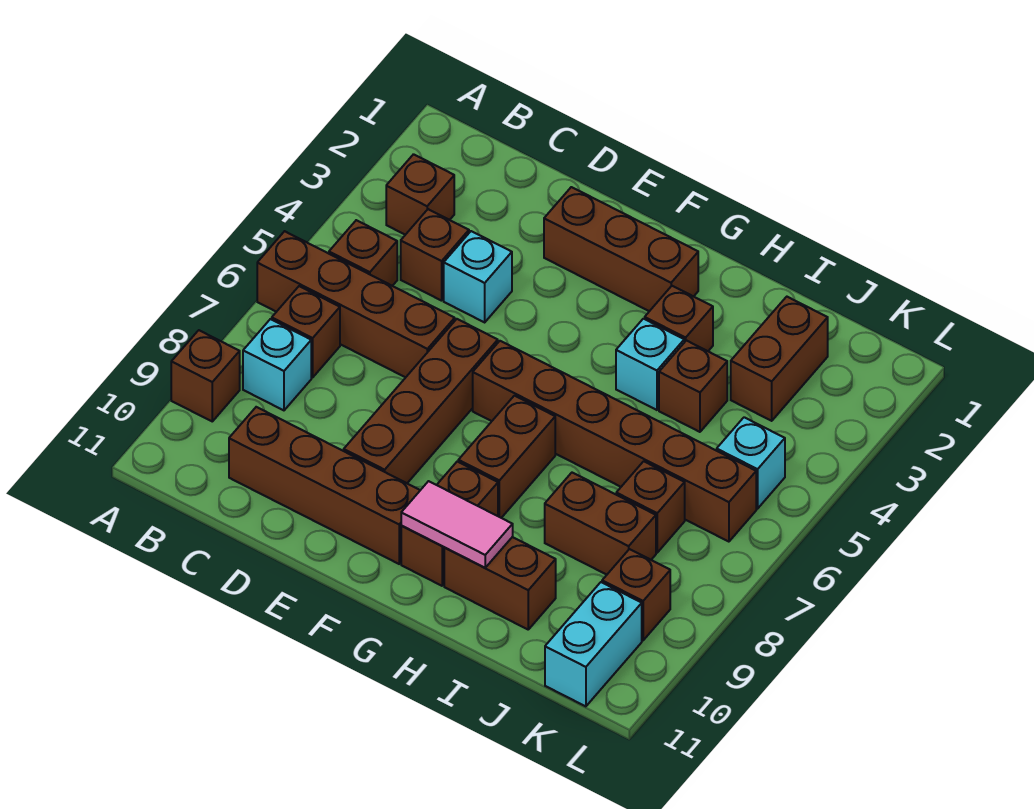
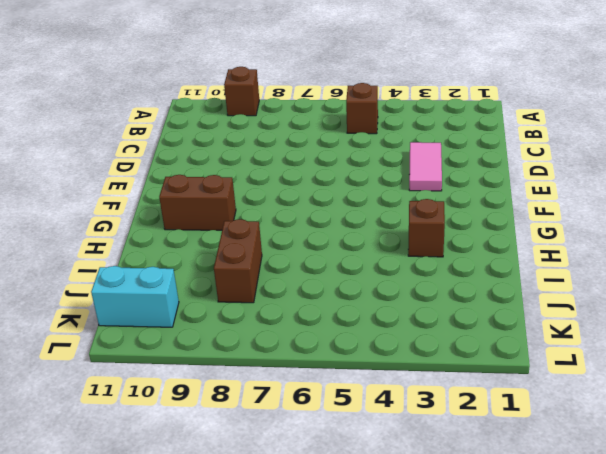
pink tile D3:E3 level 1 -> pink tile G10:H10 level 2
none -> brown brick A6:D6 level 1
none -> brown brick B3 level 1
none -> brown brick B7 level 1

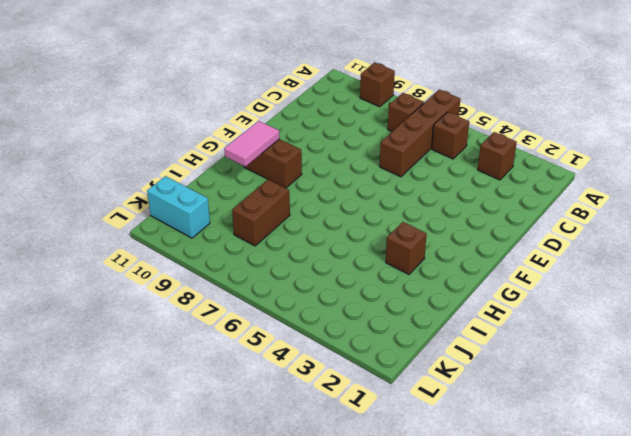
none -> cyan brick B8 level 1
none -> brown brick C4 level 1
none -> brown brick C10:F10 level 1

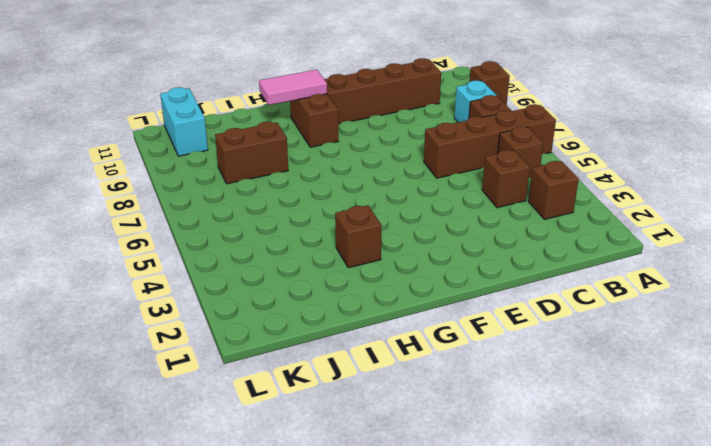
none -> cyan brick D4 level 1
none -> brown brick E2:G2 level 1
none -> brown brick E6:E9 level 1

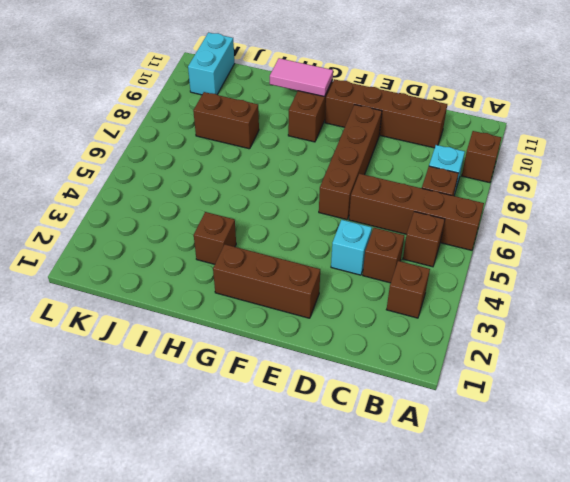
none -> brown brick F6:K6 level 1
none -> brown brick G7:G8 level 1
none -> cyan brick H4 level 1

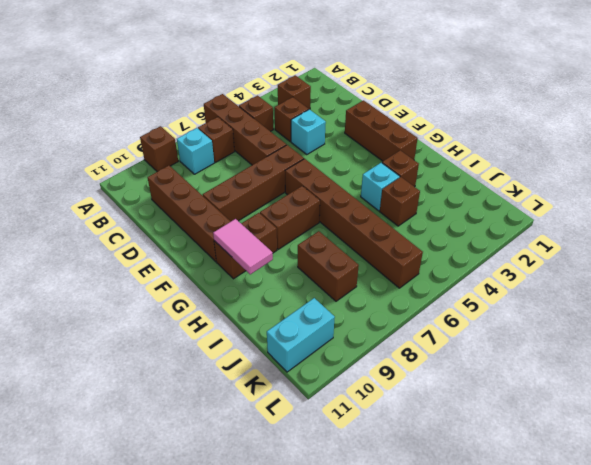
none -> brown brick H10:I10 level 1
none -> brown brick J2:J3 level 1
none -> brown brick J7 level 1

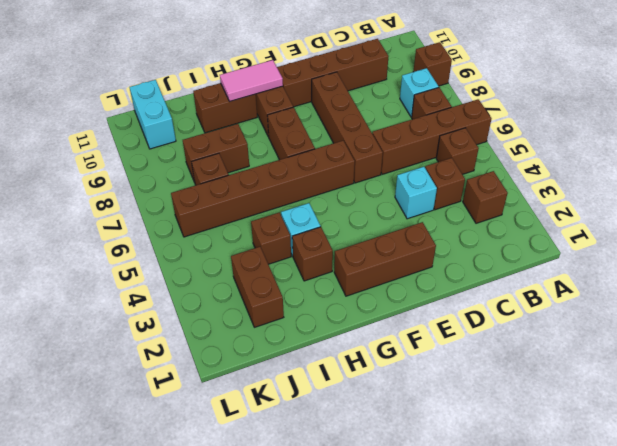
none -> cyan brick K5 level 1
none -> brown brick K9 level 1

